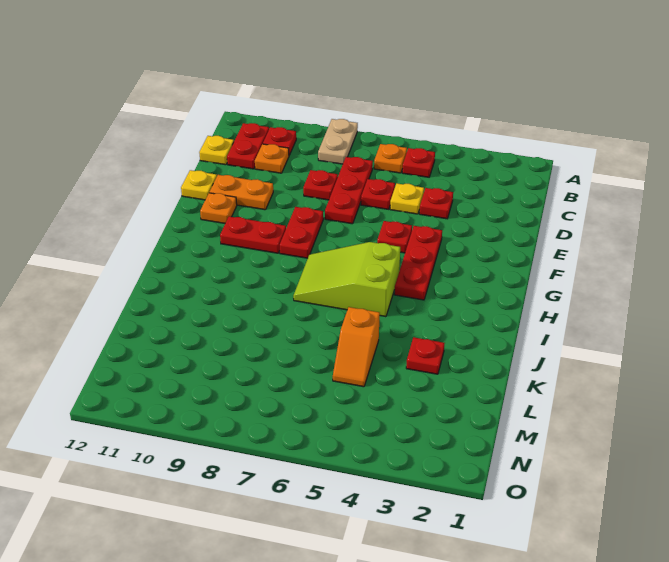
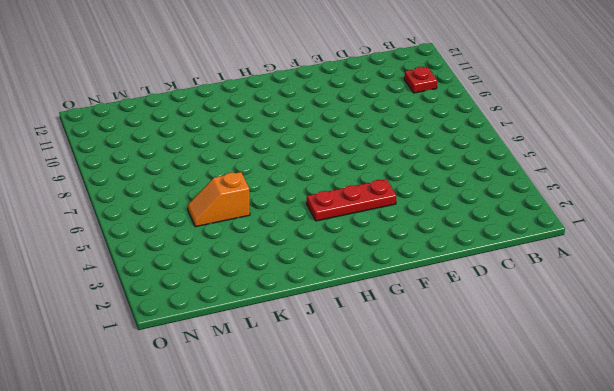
none -> tan plate A8:B8 level 1
none -> red plate B5 level 1
none -> orange plate B6 level 1

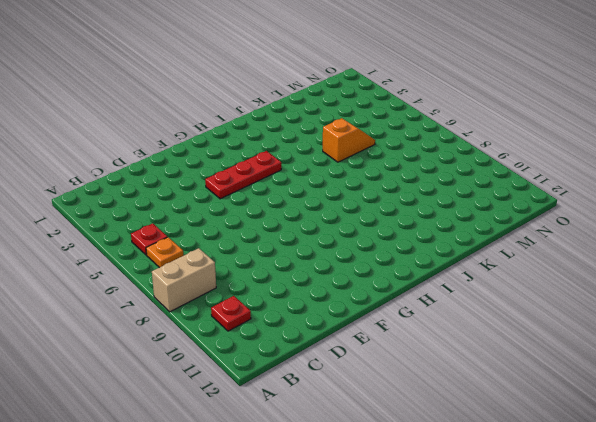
tan brick A8:B8 level 1 -> tan plate A8:B8 level 1
none -> red plate B11:C11 level 1
none -> red plate C7:E7 level 1
none -> orange plate C10 level 1

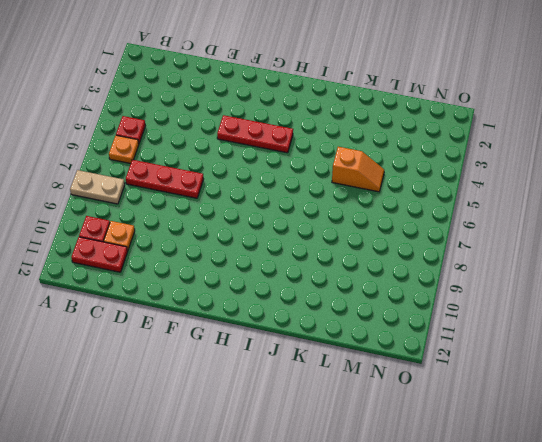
none -> yellow plate C12 level 1
none -> red plate D4 level 1
none -> yellow plate D5 level 1

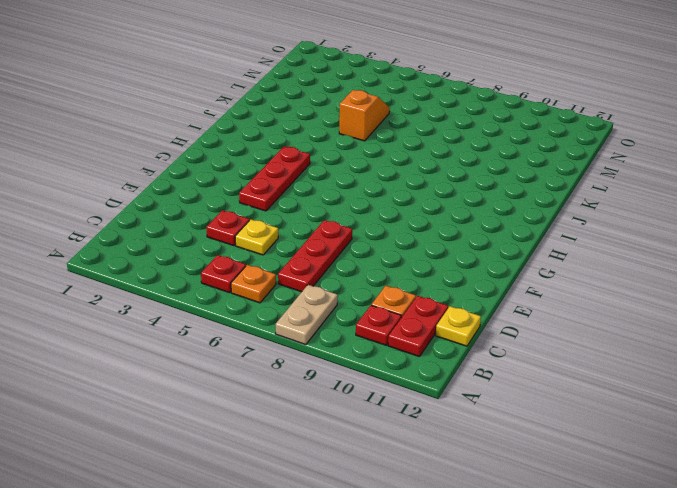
none -> red plate D6 level 1
none -> red plate D8 level 1
none -> orange plate E10:E11 level 1

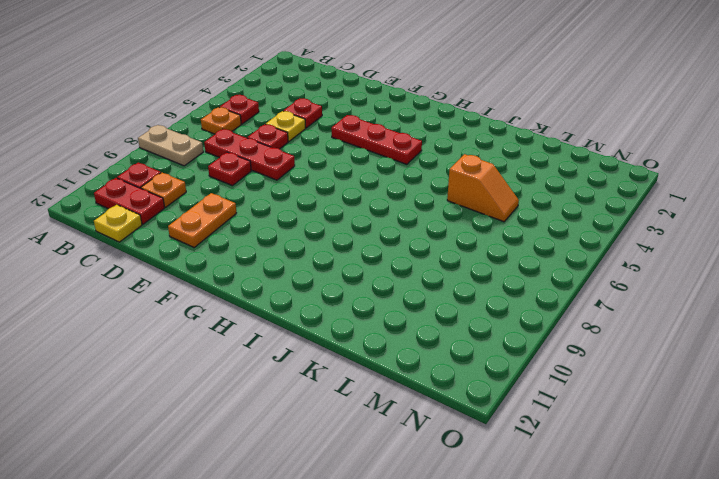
none -> yellow plate E12 level 1
none -> red plate F5 level 1
none -> red plate F8:G8 level 1

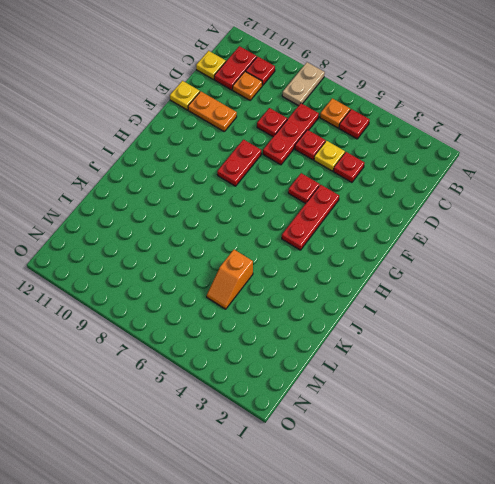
none -> orange plate F11 level 1
none -> red plate G9:G10 level 1
none -> lime slope H5:I7 level 1 top 5

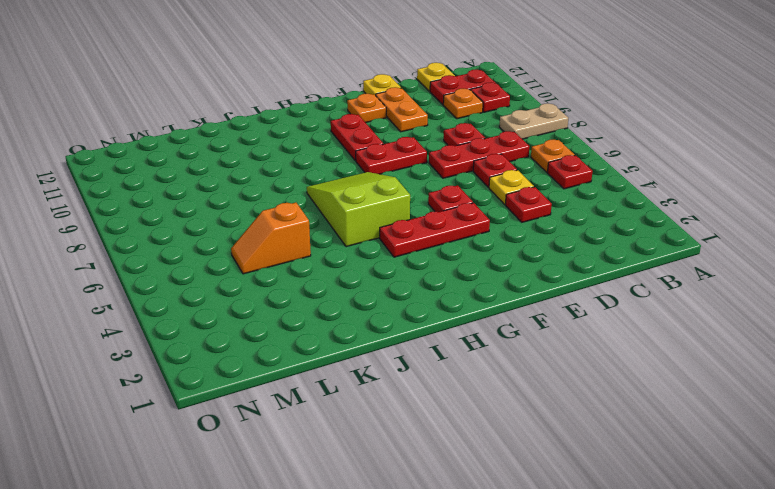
none -> red plate K3 level 1

